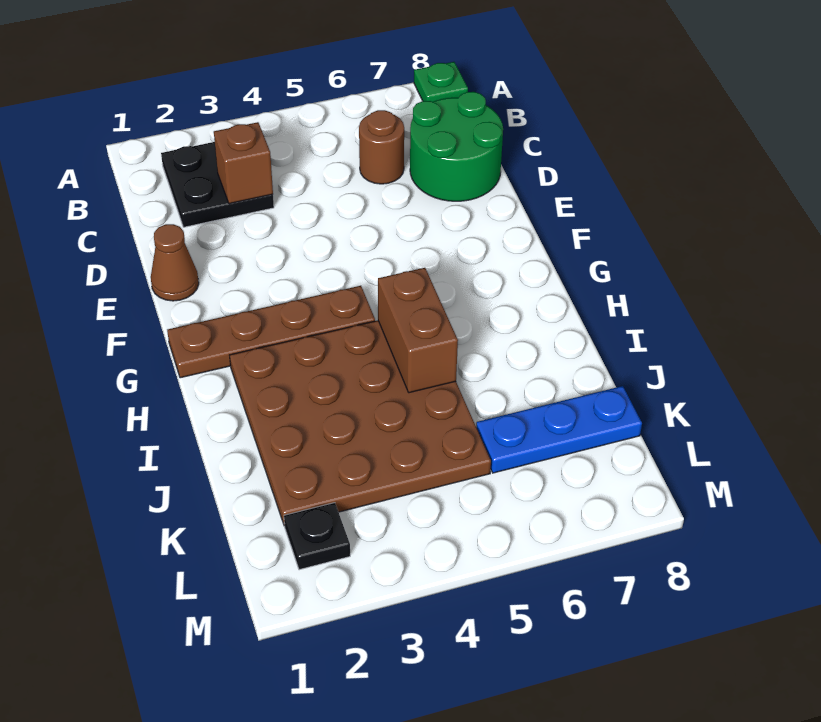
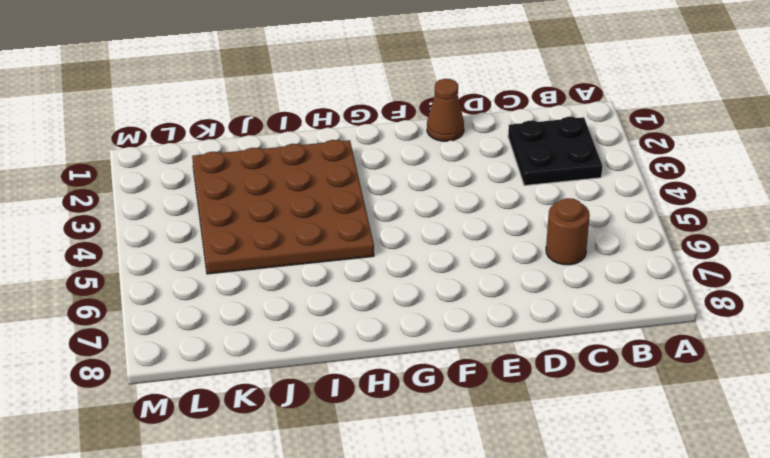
none -> green plate A8 level 1
none -> green round brick C7:D8 level 1

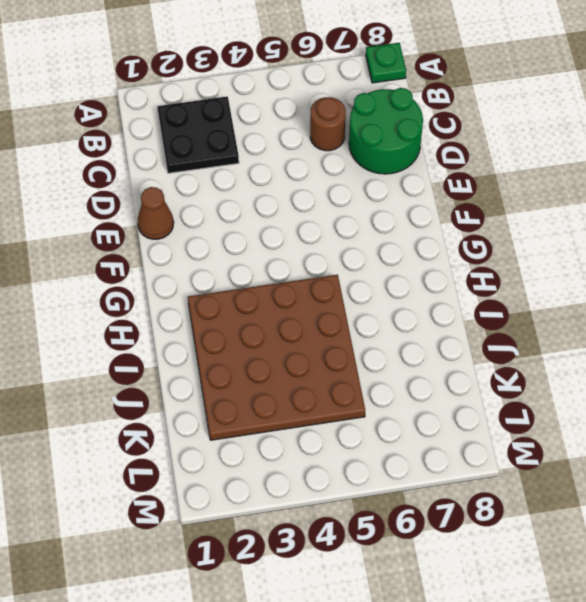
none -> brown plate G1:G4 level 1
none -> blue plate K6:K8 level 1

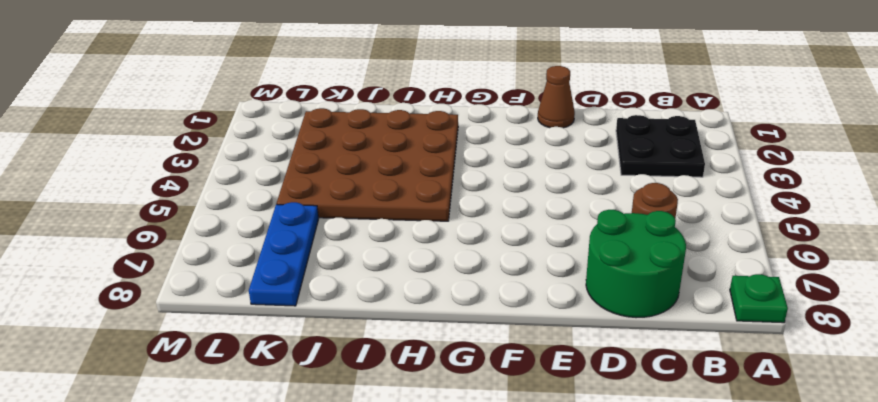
none -> brown plate G1:G4 level 1
none -> black plate L2 level 1

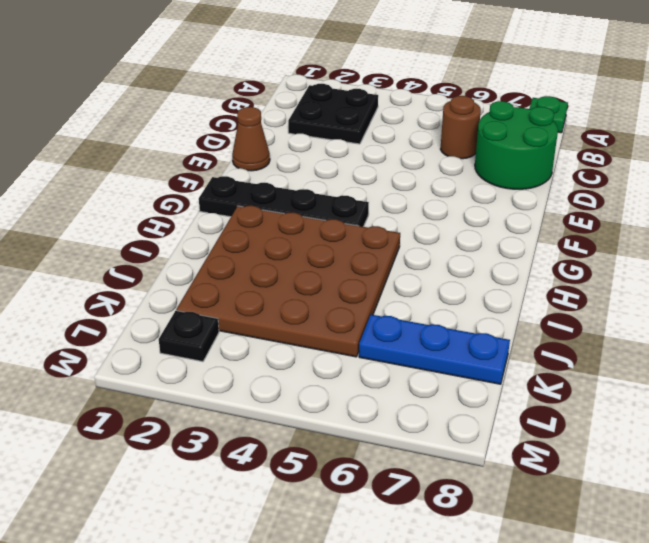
black plate G1:G4 level 1 -> brown plate G1:G4 level 1
none -> brown brick C3 level 2
none -> brown brick H5:I5 level 2

